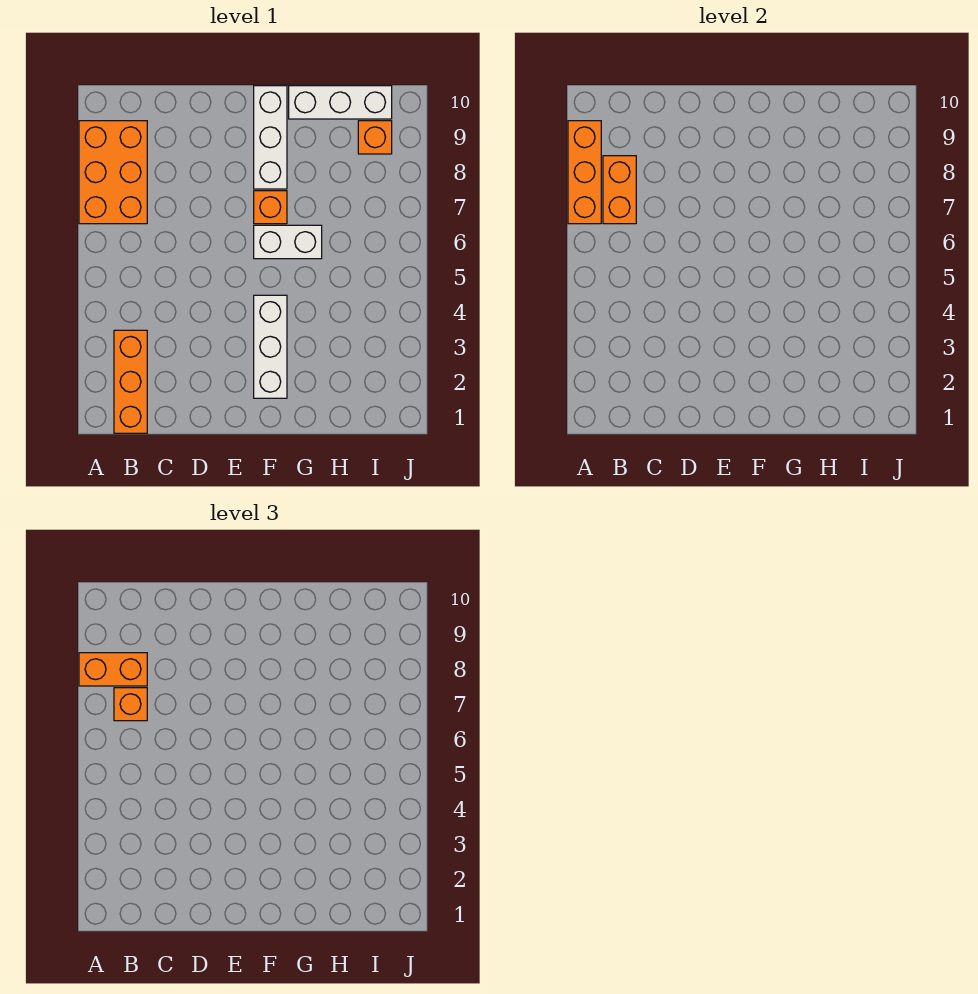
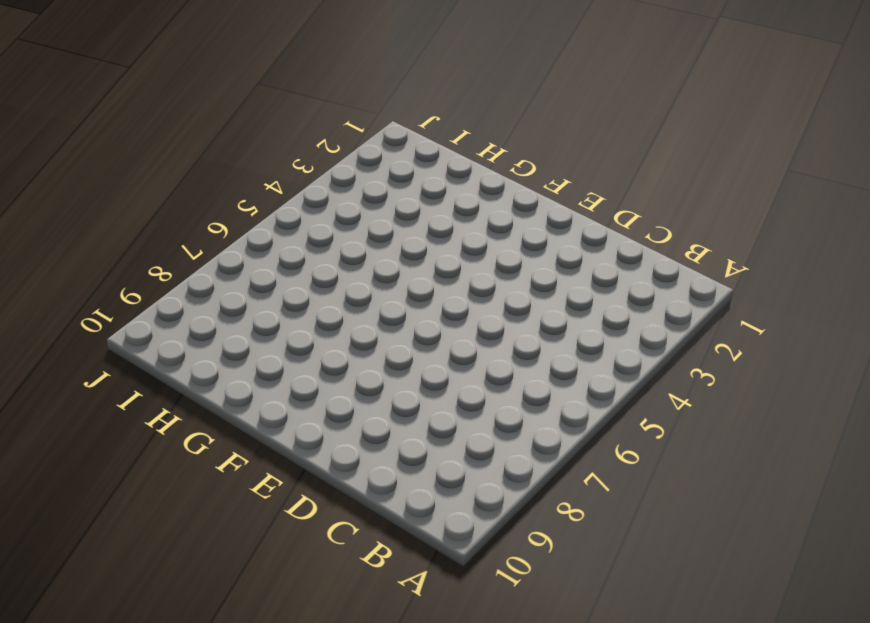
none -> orange brick A7:B9 level 1
none -> orange brick B1:B3 level 1
none -> white brick F2:F4 level 1

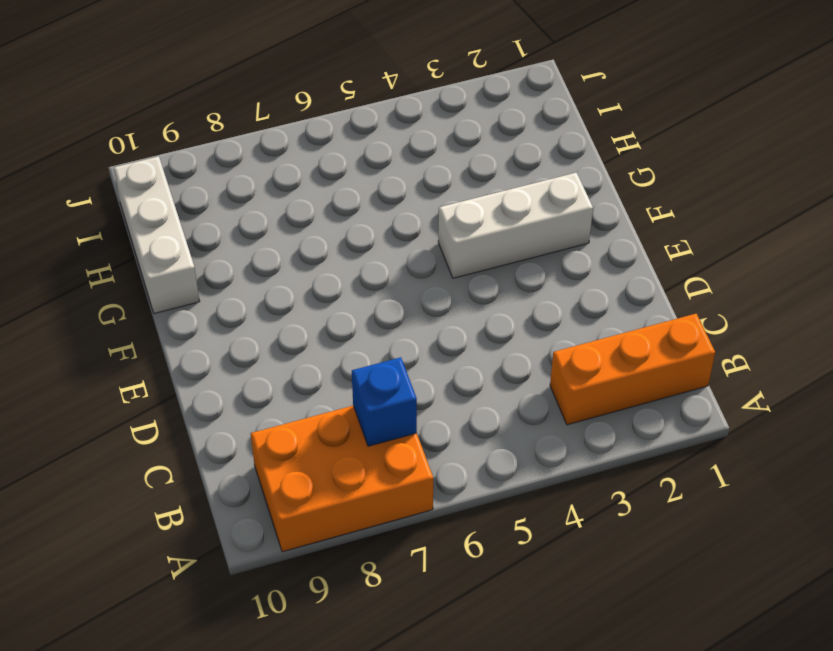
blue brick B7 level 2 -> orange brick B7:B8 level 2
none -> white brick F6:G6 level 1
none -> orange brick F7 level 1
none -> white brick F8:F10 level 1

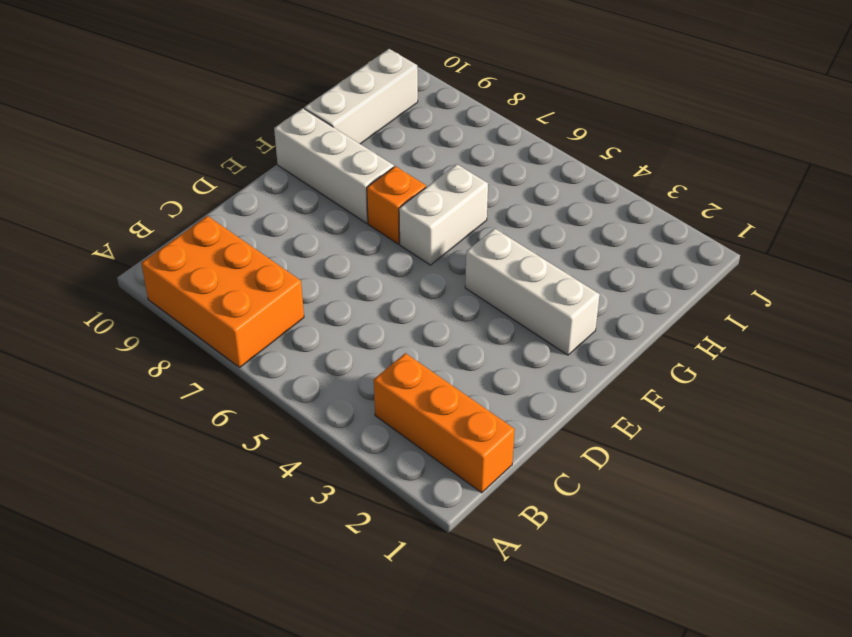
none -> orange brick I9 level 1
none -> orange brick A7:A9 level 2
none -> orange brick B7:B8 level 2

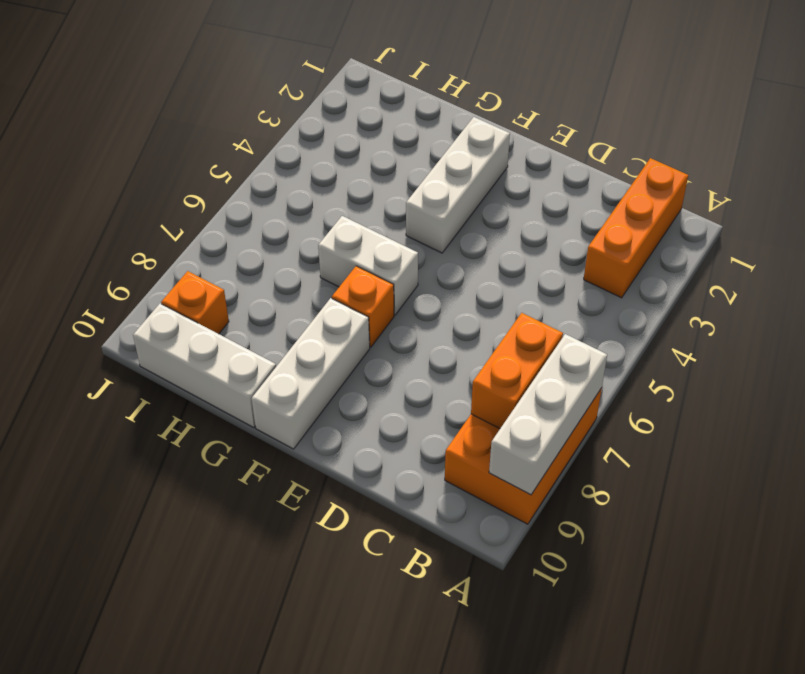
white brick A7:A9 level 2 -> orange brick A7:A9 level 2
none -> orange brick A8:B8 level 3
none -> orange brick B7 level 3

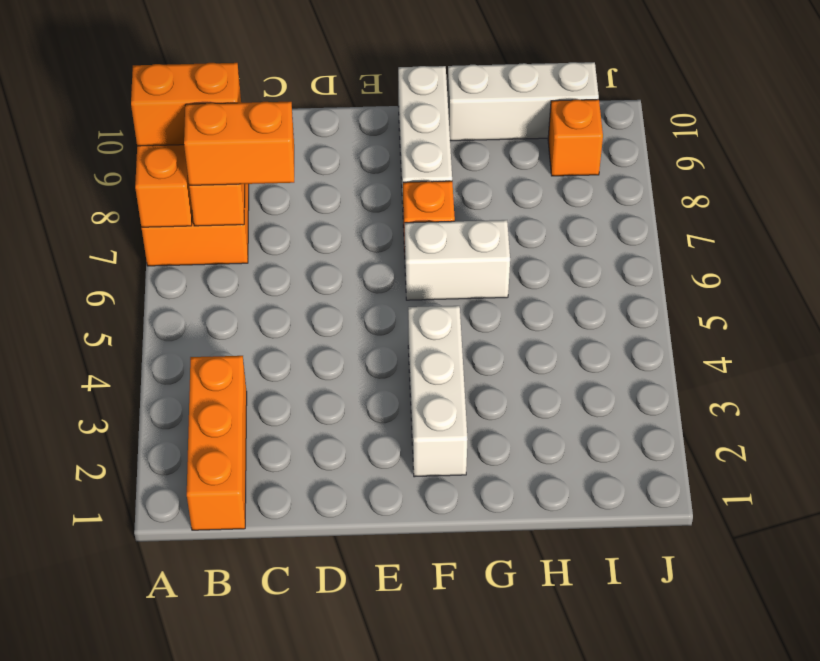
orange brick B7:C7 level 3 -> orange brick B7 level 3

